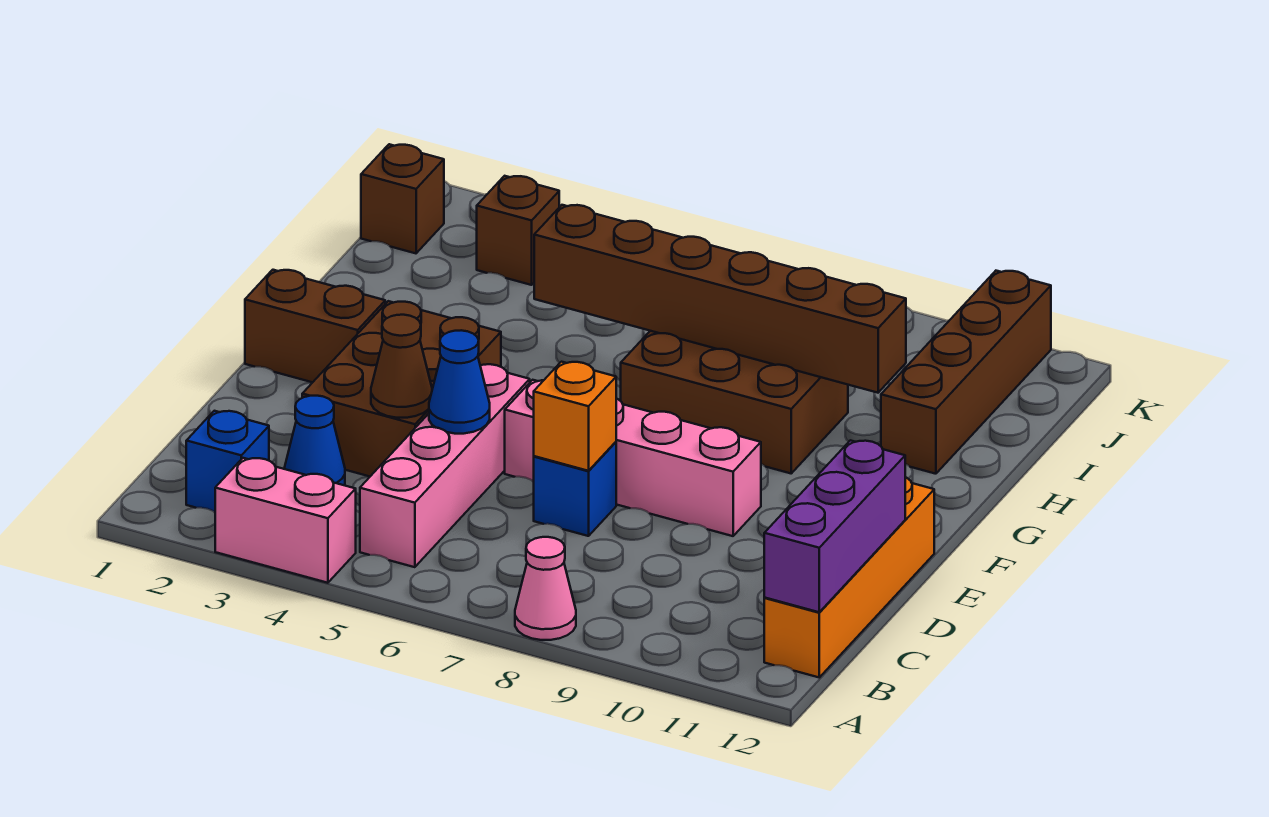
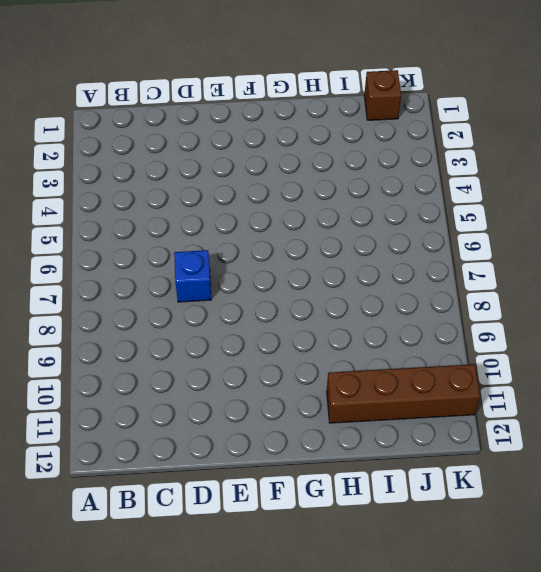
none -> pink brick A3:A4 level 1
none -> pink cone A8 level 1
none -> blue brick B2 level 1

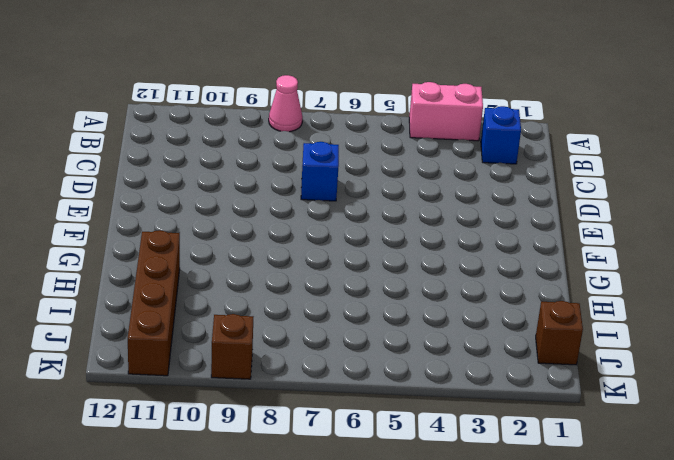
brown brick K9 level 1 -> brown brick J3 level 1
none -> pink brick B5:E5 level 1
none -> orange brick B12:E12 level 1
none -> blue cone C3 level 1

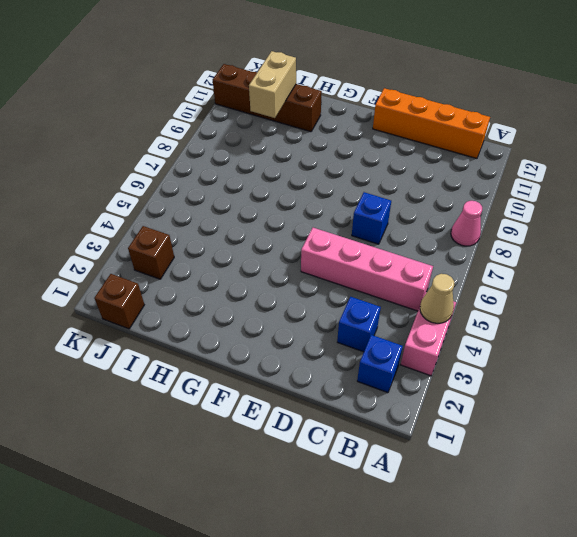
tan cone A4 level 2 -> none
blue brick C3 level 1 -> blue cone C3 level 1
tan brick I10:I11 level 2 -> none
none -> brown brick D3:F4 level 1
none -> pink brick E6:E9 level 1
none -> brown brick F1:F2 level 1

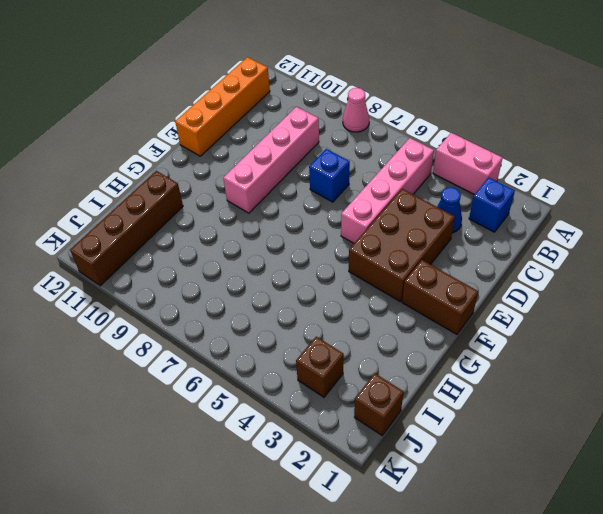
pink brick C9:F9 level 1 -> pink brick E6:E9 level 1
none -> brown brick G7:H9 level 1
none -> purple brick B12:D12 level 2
none -> brown cone D4 level 2

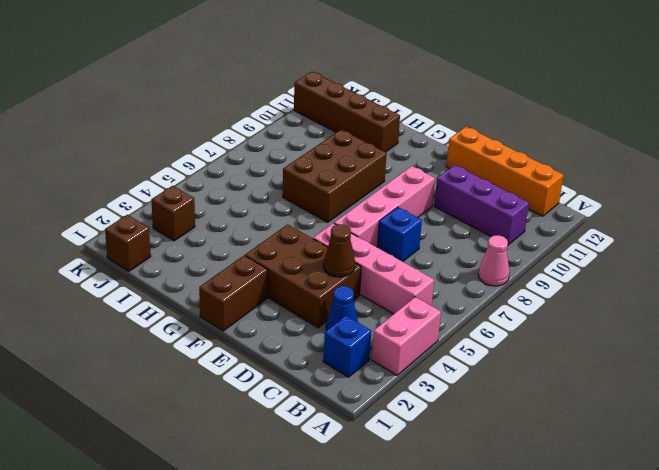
purple brick B10:D10 level 1 -> purple brick B12:D12 level 2
none -> blue cone D5 level 2
none -> orange brick D7 level 2
none -> brown brick H5:H10 level 2

